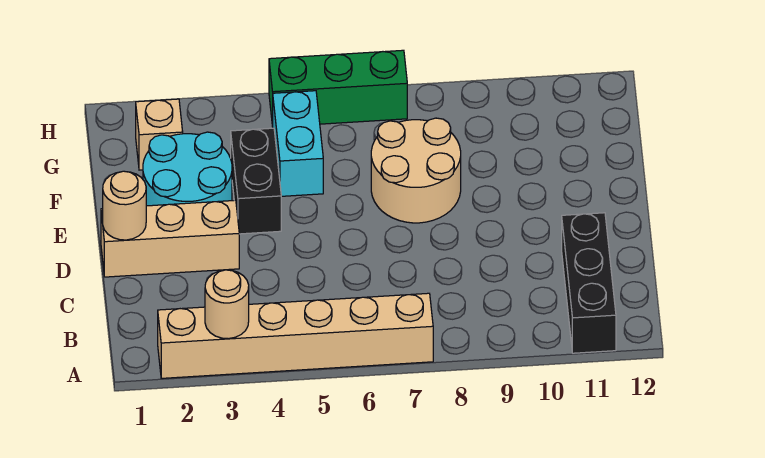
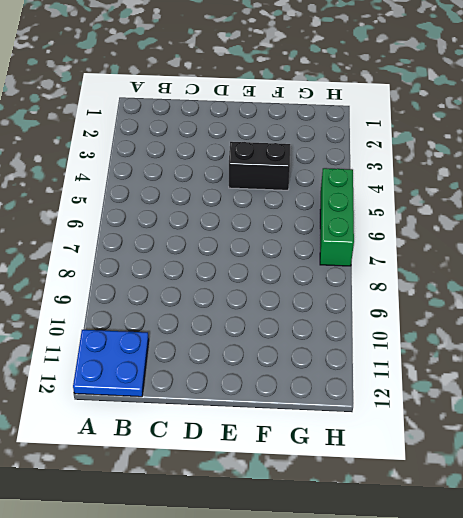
blue plate A11:B12 level 1 -> black brick A11:C11 level 1
none -> tan brick A2:A7 level 1
none -> tan brick D1:D3 level 1

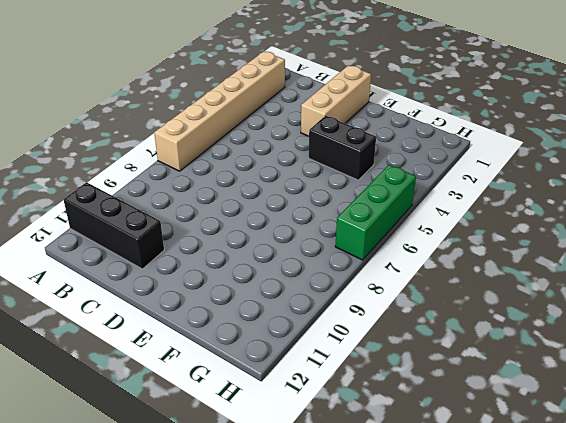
none -> cyan round brick E2:F3 level 1
none -> tan round brick E7:F8 level 1

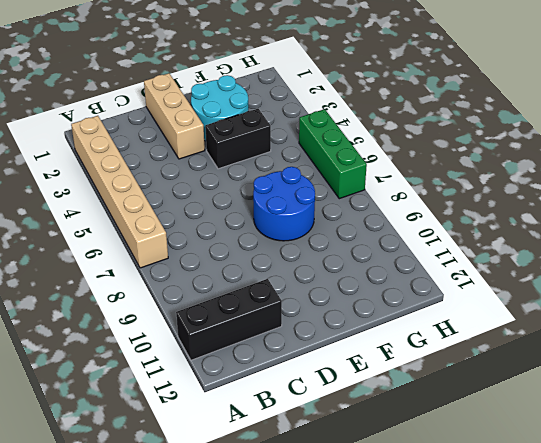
blue round brick E7:F8 level 1 -> tan round brick E7:F8 level 1
none -> cyan brick F5:G5 level 1
none -> tan brick G2 level 1

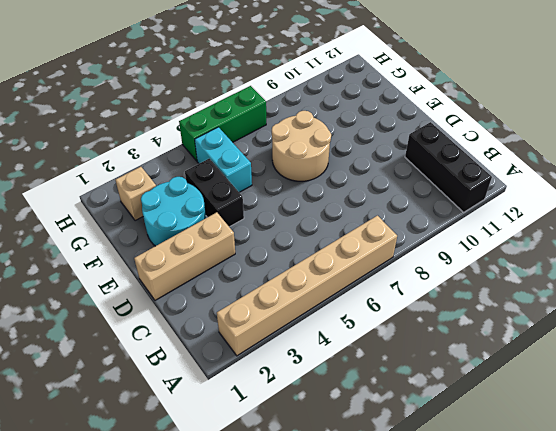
none -> tan round brick A3 level 2
none -> tan round brick D1 level 2

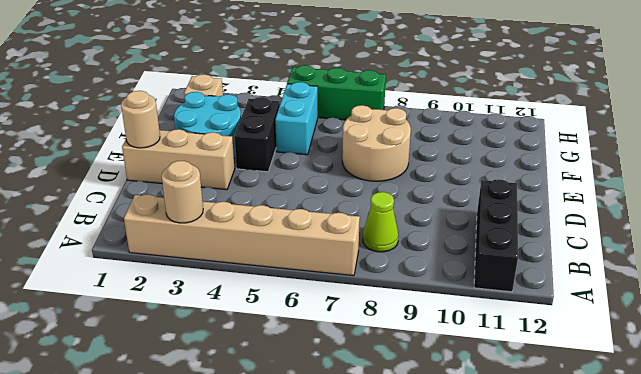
lime cone B8 level 1 -> none

